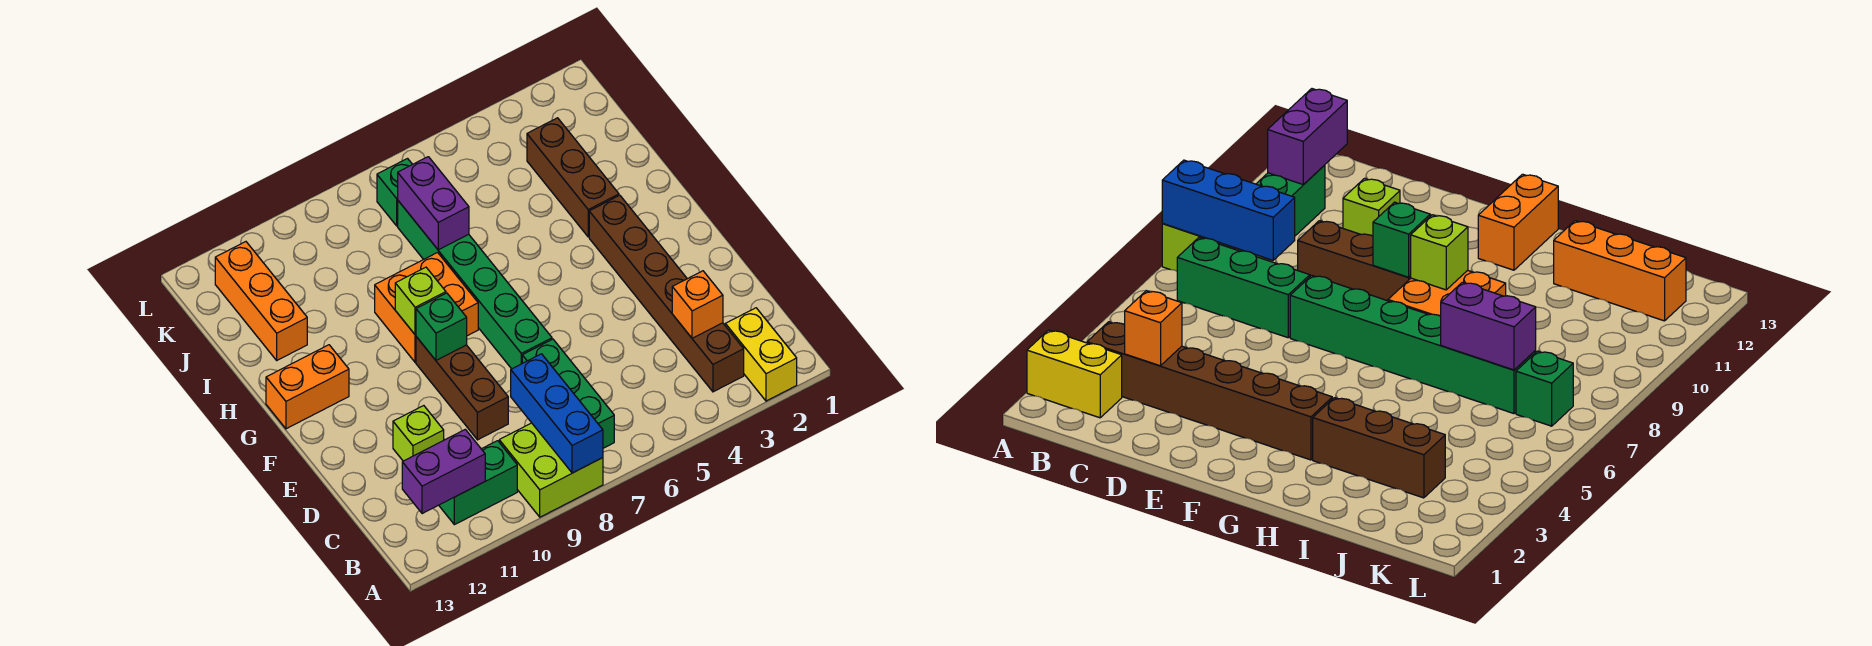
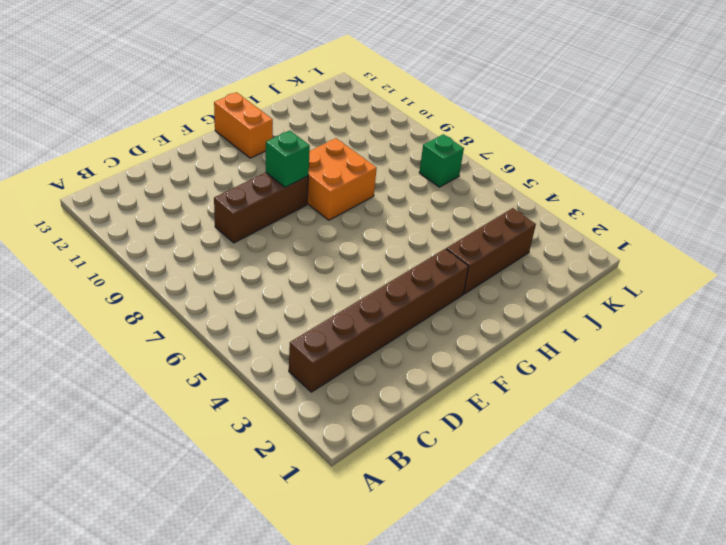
none -> yellow brick A2:B2 level 1
none -> lime brick A8:B9 level 1
none -> green brick B7:D7 level 1

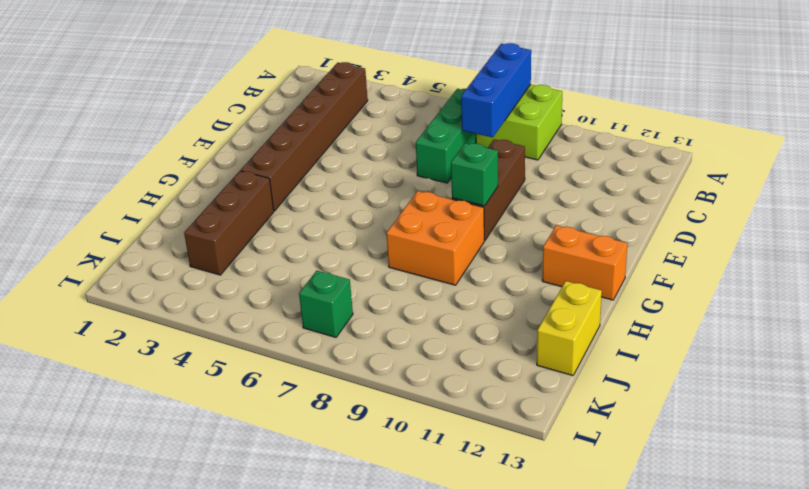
yellow brick I13:J13 level 1 -> yellow brick A2:B2 level 1
none -> green brick B10:B11 level 1
none -> lime brick D11 level 1
none -> green brick E7:J7 level 1

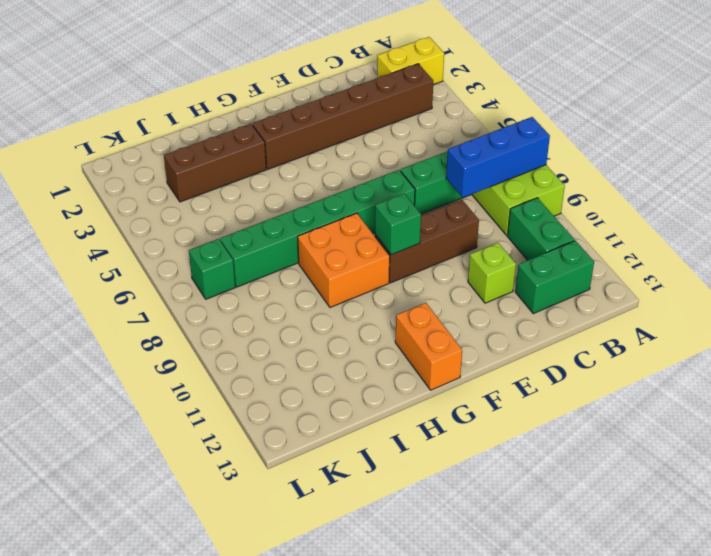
green brick B12:C12 level 1 -> none
none -> orange brick I12:K12 level 1
none -> purple brick B11:B12 level 2
none -> orange brick C3 level 2

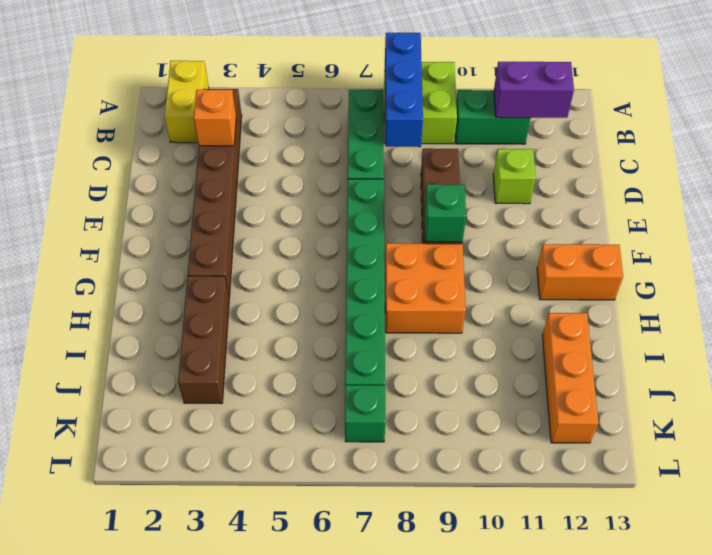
none -> lime brick G9 level 2
none -> purple brick I7:J7 level 2

